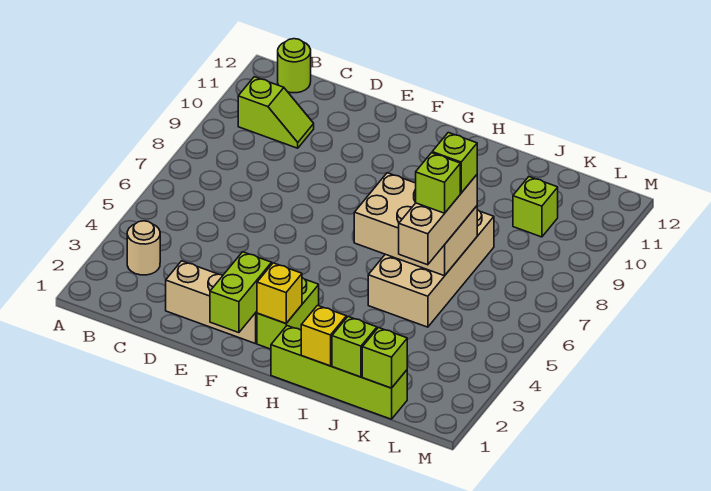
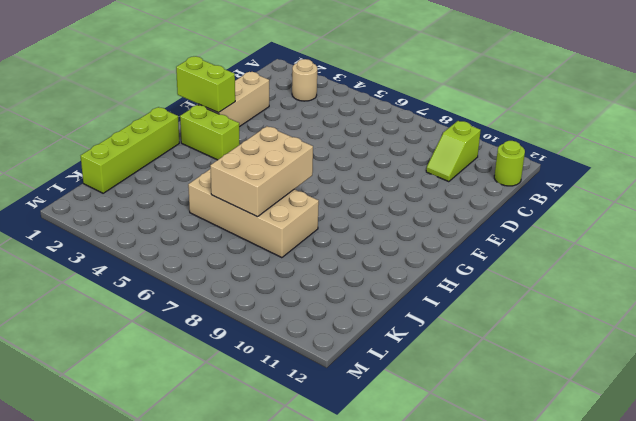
none -> lime brick K10 level 1
none -> yellow brick G2 level 2
none -> yellow brick I1 level 2

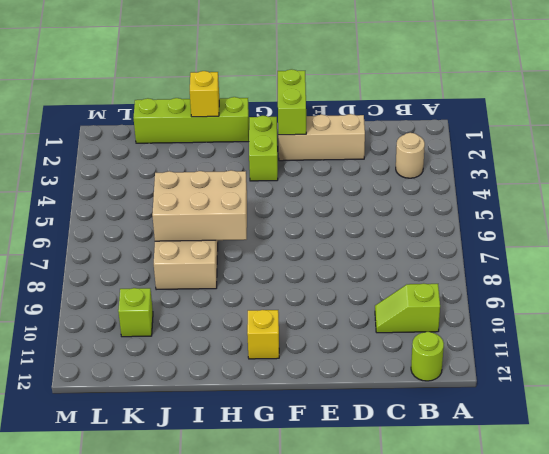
yellow brick G11 level 1 -> yellow brick G2 level 2
none -> lime brick J1 level 2
none -> lime brick K1 level 2
none -> tan brick J5:J7 level 3

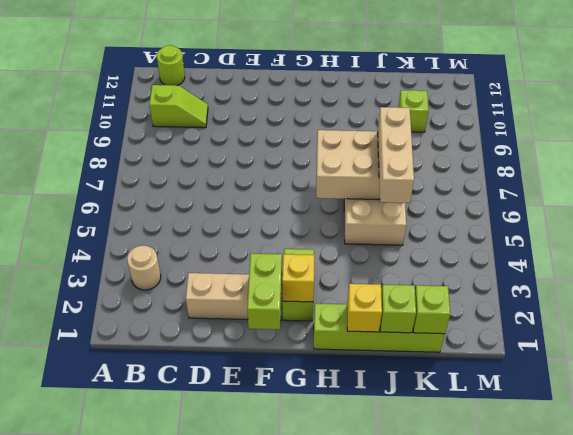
none -> lime brick J6 level 4
none -> lime brick J7 level 4

